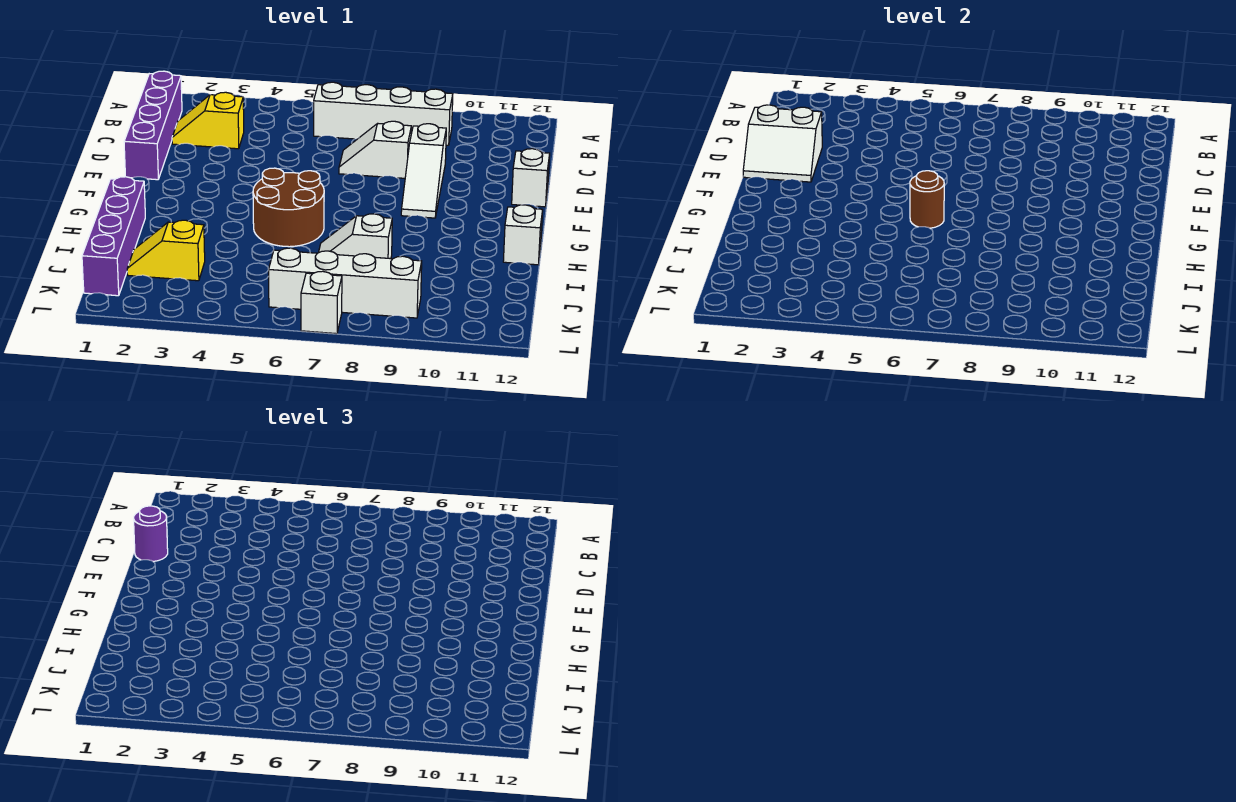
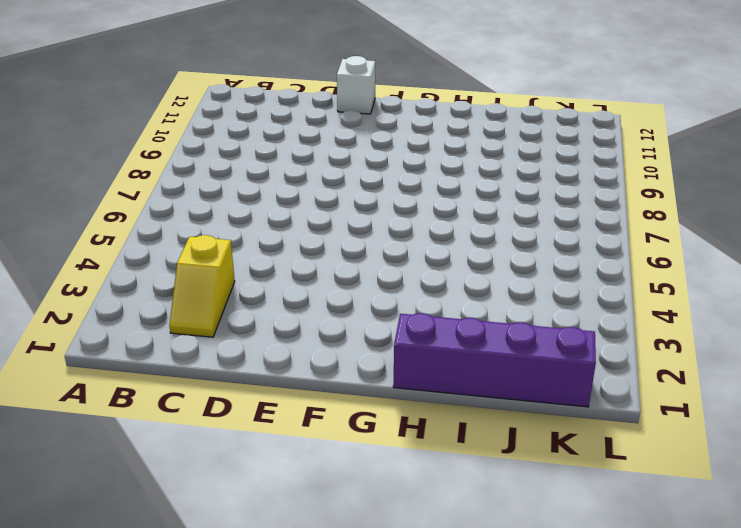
none -> purple brick B1:E1 level 1
none -> white brick B6:B9 level 1
none -> white slope D7:D8 level 1 top 8

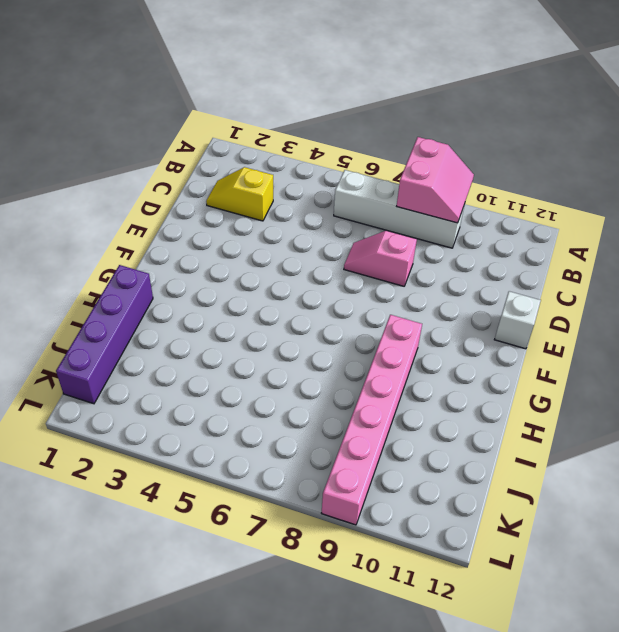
pink slope A8:B9 level 2 top 8 -> none
pink slope D7:D8 level 1 top 8 -> white slope D7:D8 level 1 top 8
pink brick G9:L9 level 1 -> white brick K6:K9 level 1
none -> purple brick B1:E1 level 1
none -> white slope D9:F9 level 1 top D
none -> brown round brick G5:H6 level 1

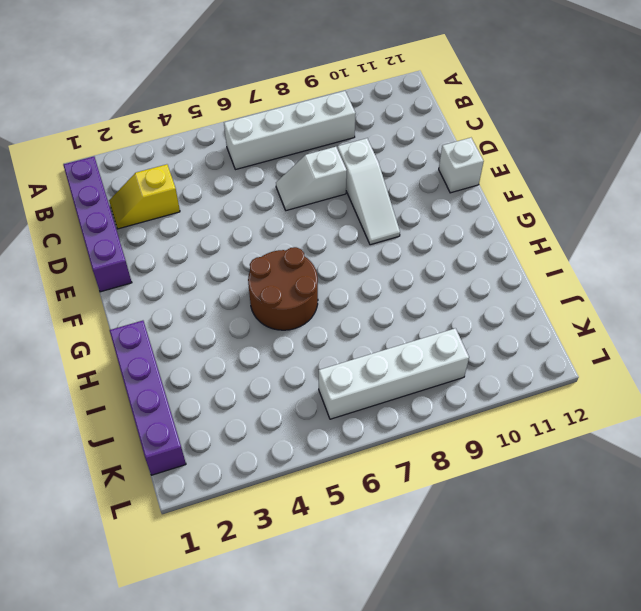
none -> white brick H12 level 1
none -> white slope I7:I8 level 1 top 8
none -> yellow slope J2:J3 level 1 top 3

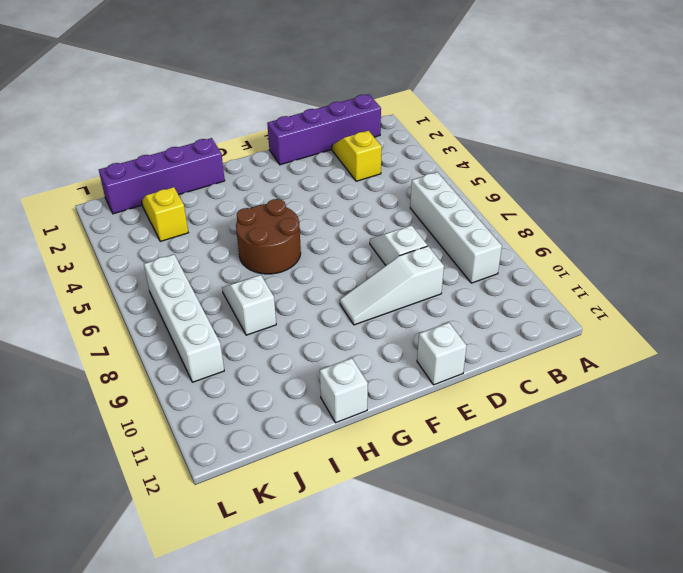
none -> white brick L7 level 1
none -> white slope D1:E2 level 2 top D
none -> brown round brick G6 level 2

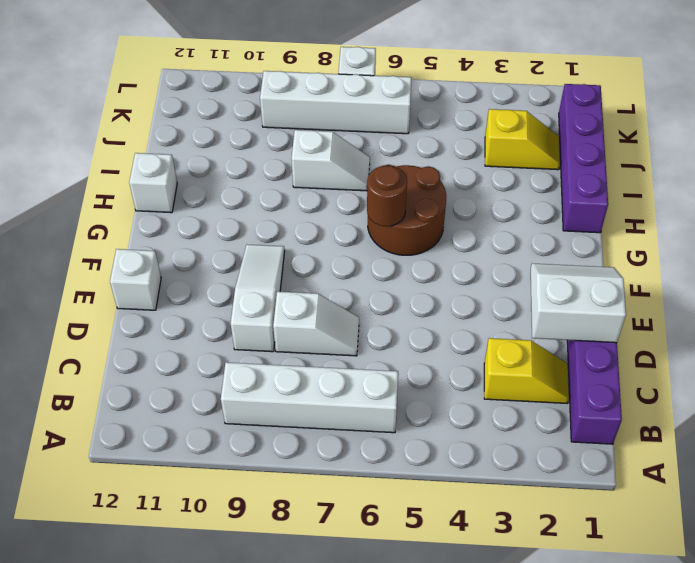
none -> purple round brick D1 level 3

